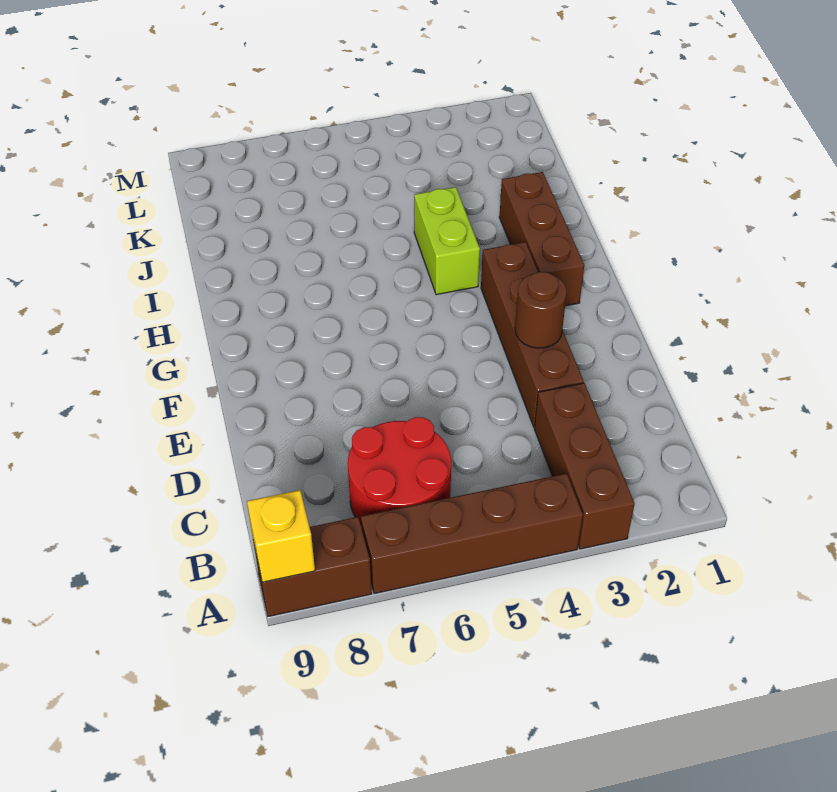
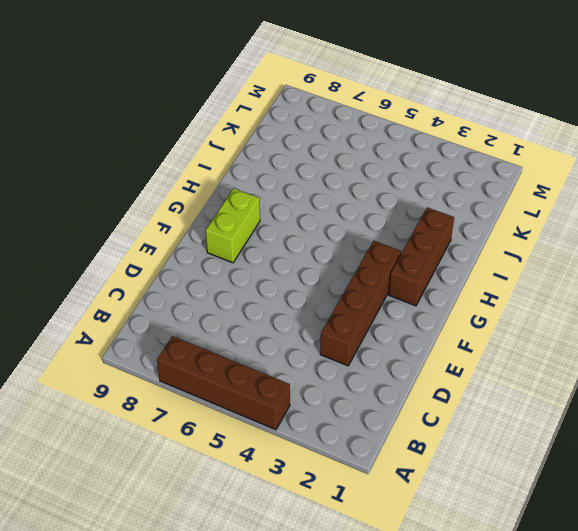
lime brick F8:G8 level 1 -> lime brick H4:I4 level 1
none -> brown brick A3:C3 level 1
none -> brown brick A8:A9 level 1

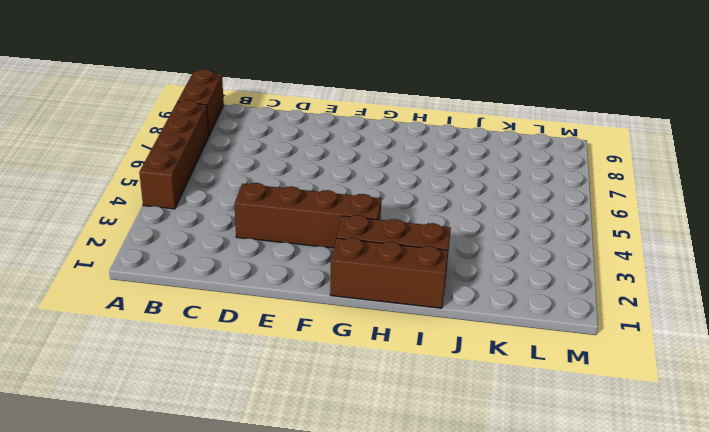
brown brick G1:I1 level 1 -> brown brick A3:C3 level 1
none -> red round brick B6:C7 level 1
none -> lime brick H4:I4 level 1

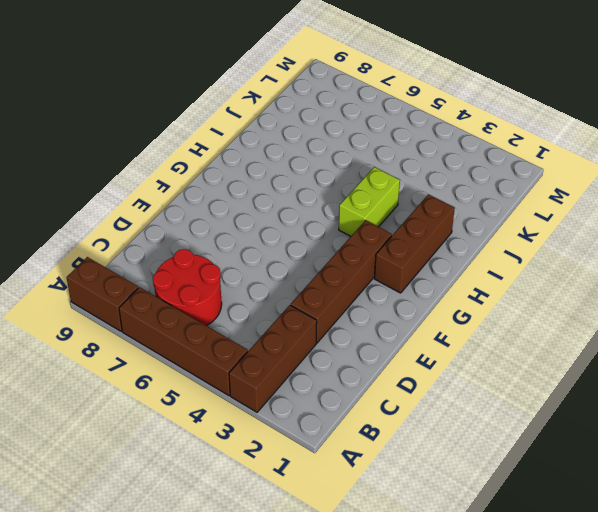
none -> yellow brick A9 level 2
none -> brown round brick E3 level 2

